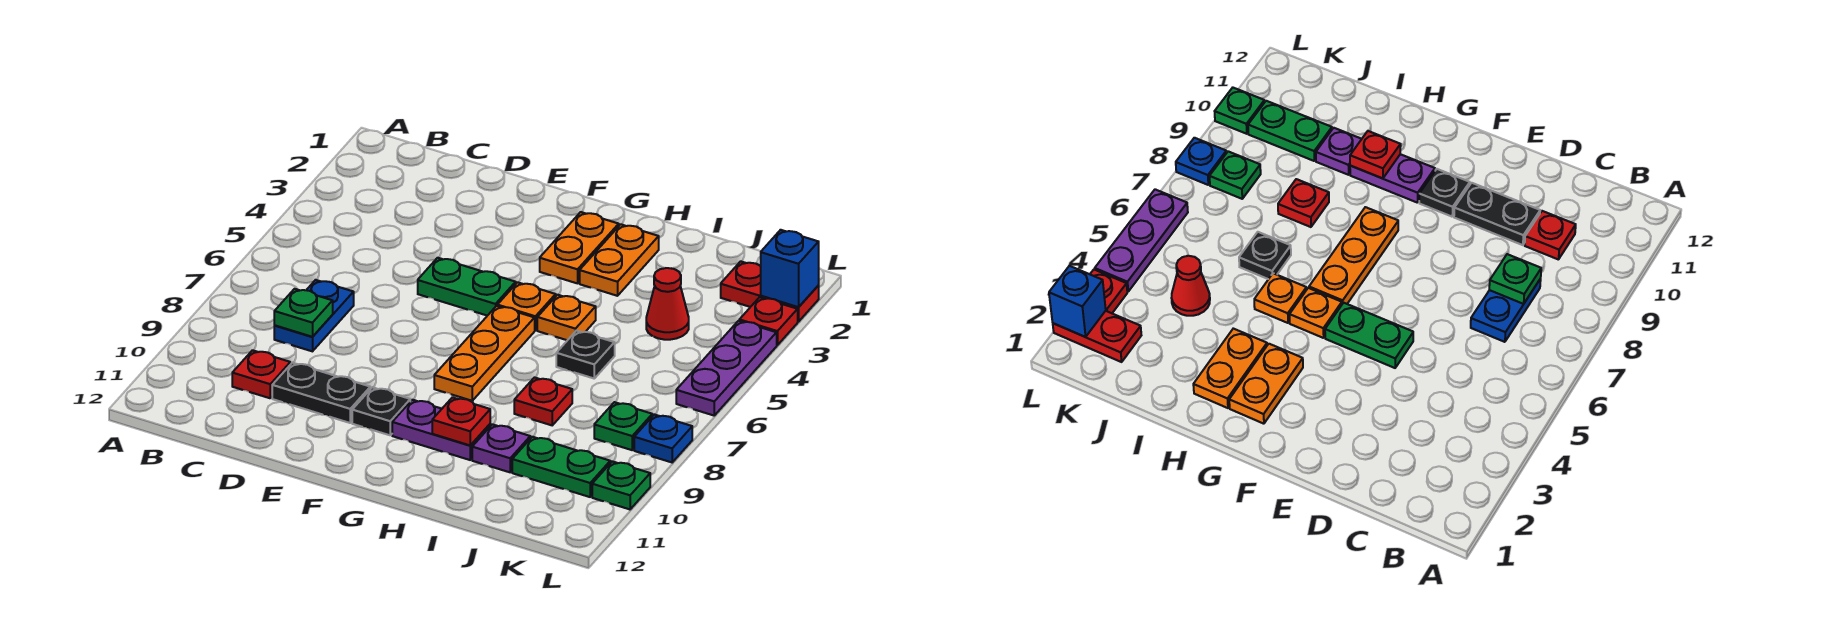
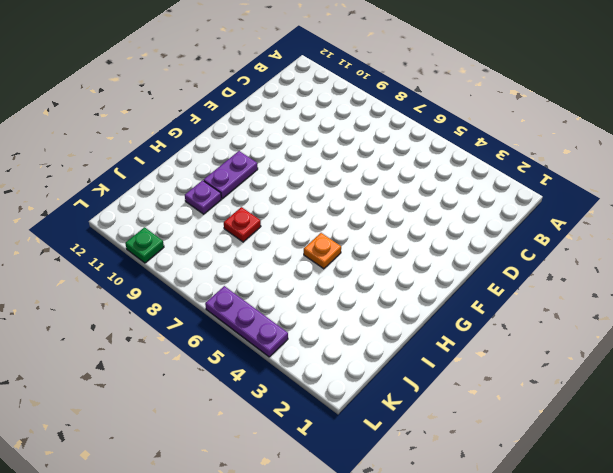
none -> blue plate C7:C8 level 1
none -> red plate C10 level 1
none -> black plate D10:E10 level 1

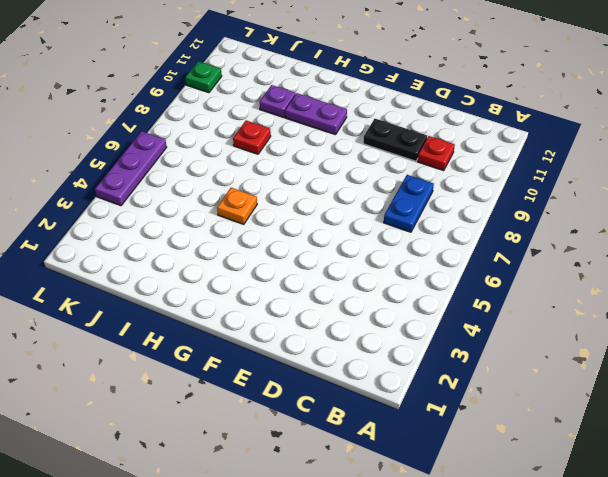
none -> green plate E5:F5 level 1
none -> black plate F10 level 1
none -> orange plate G2:G3 level 1

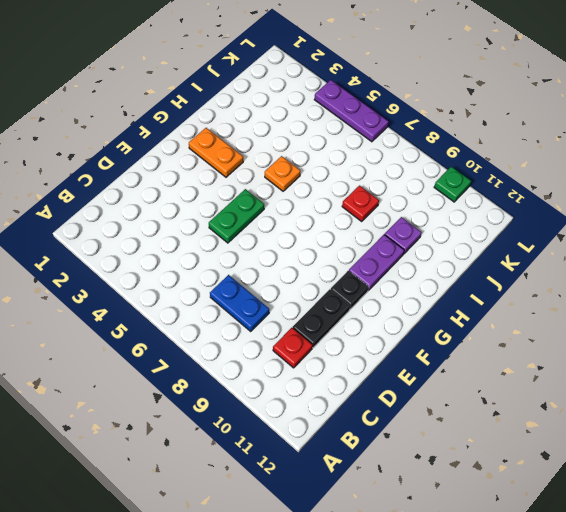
none -> orange plate G5 level 1
none -> orange plate G6:G8 level 1
none -> orange plate H2:H3 level 1

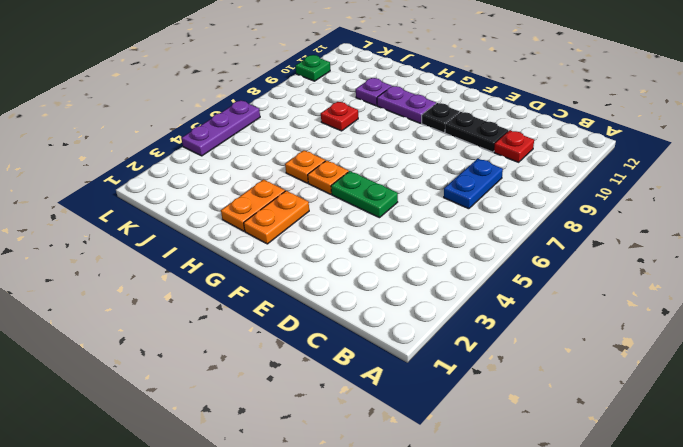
none -> orange plate G6:G8 level 1
none -> black plate I6 level 1
none -> red cone J4 level 1

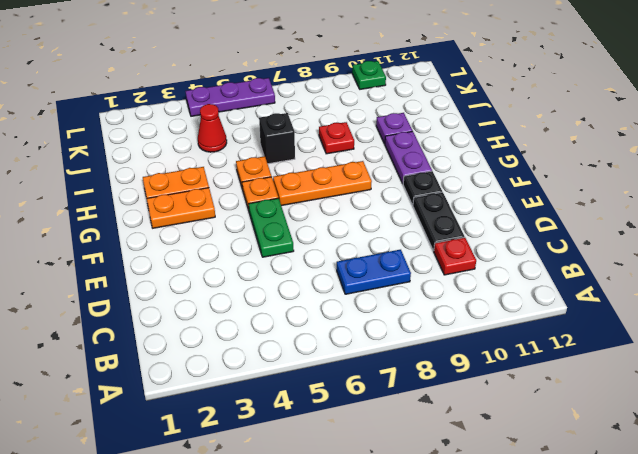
black brick I6 level 1 -> black plate I6 level 1
none -> green plate J10:K10 level 1
none -> red plate K2:L2 level 1
none -> green plate K8 level 1

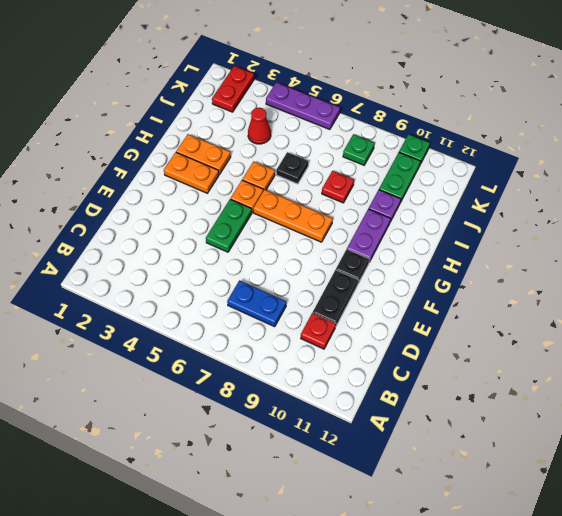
none -> red plate L3 level 1
none -> blue plate L8 level 1
none -> green plate C8 level 2

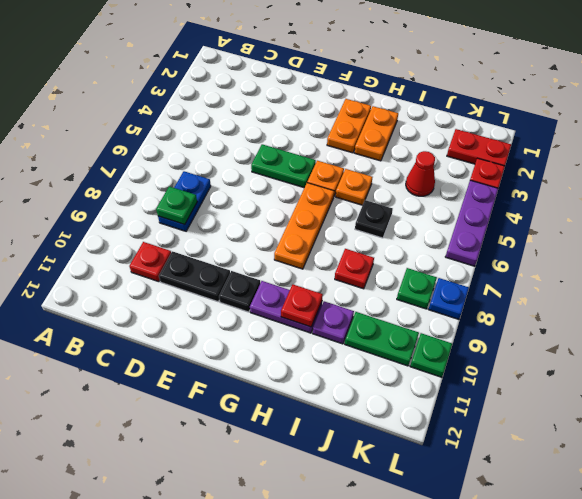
none -> blue brick L2 level 2

